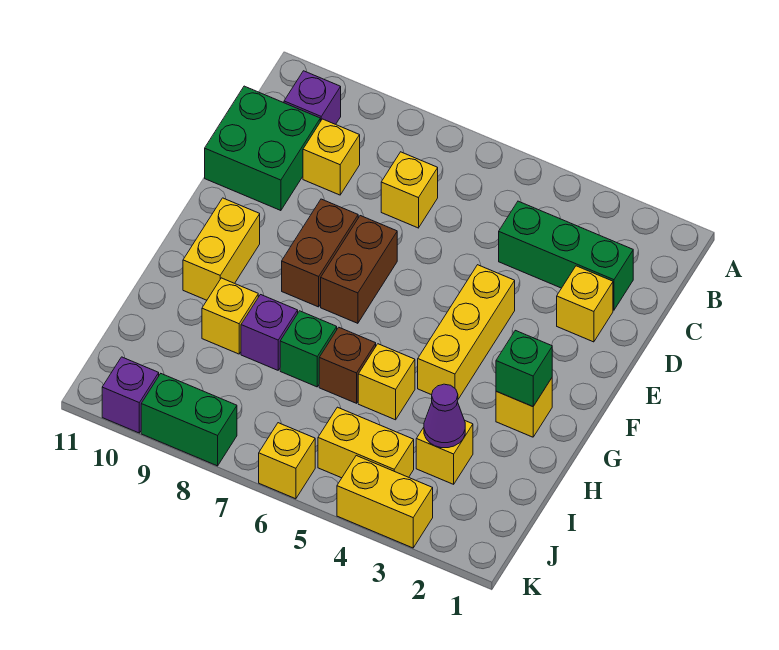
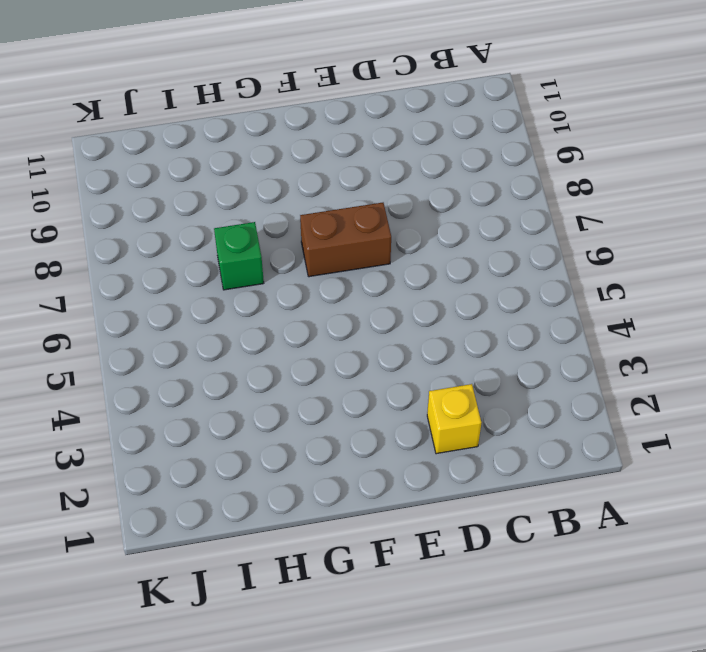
none -> purple brick B10 level 1
none -> green brick C2:C4 level 1
none -> yellow brick C7 level 1

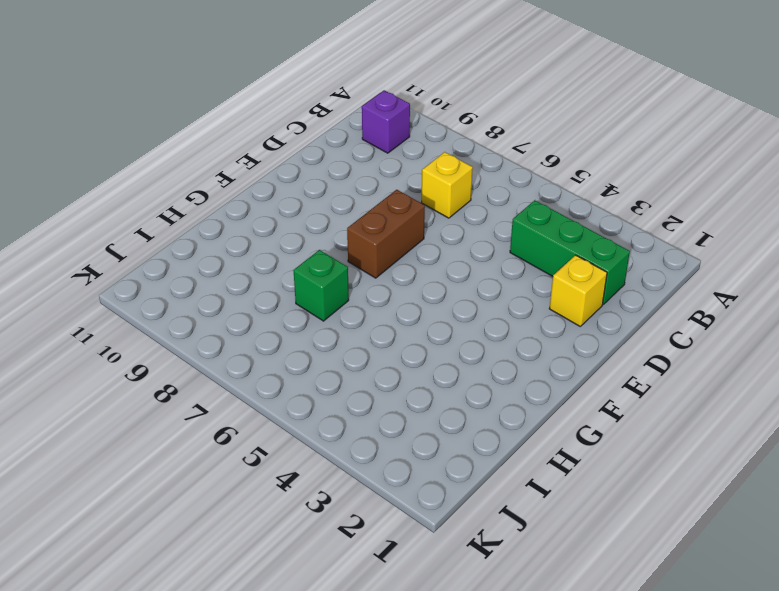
none -> yellow brick C9 level 1
none -> green brick C10:D11 level 1
none -> yellow brick E4:G4 level 1

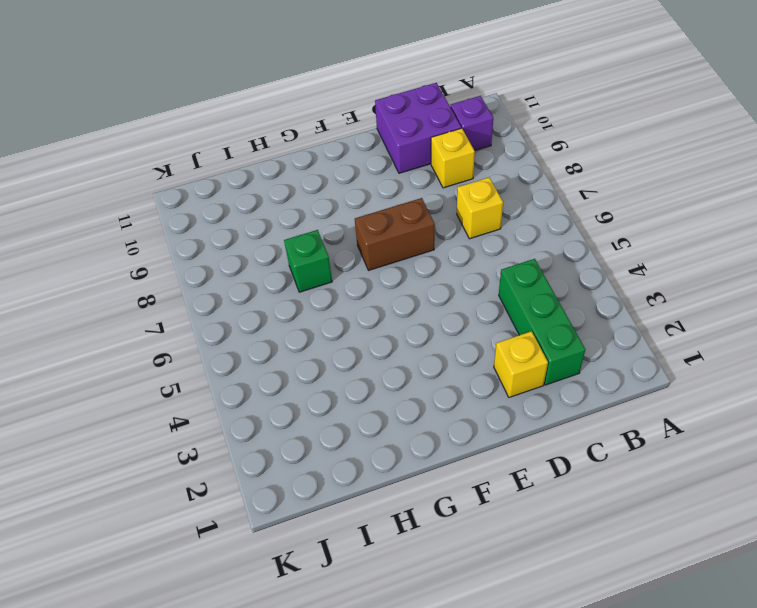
purple brick C10:D11 level 1 -> green brick C10:D11 level 1
none -> yellow brick E4:G4 level 1
none -> brown brick E8:F8 level 1
none -> yellow brick F10:G10 level 1

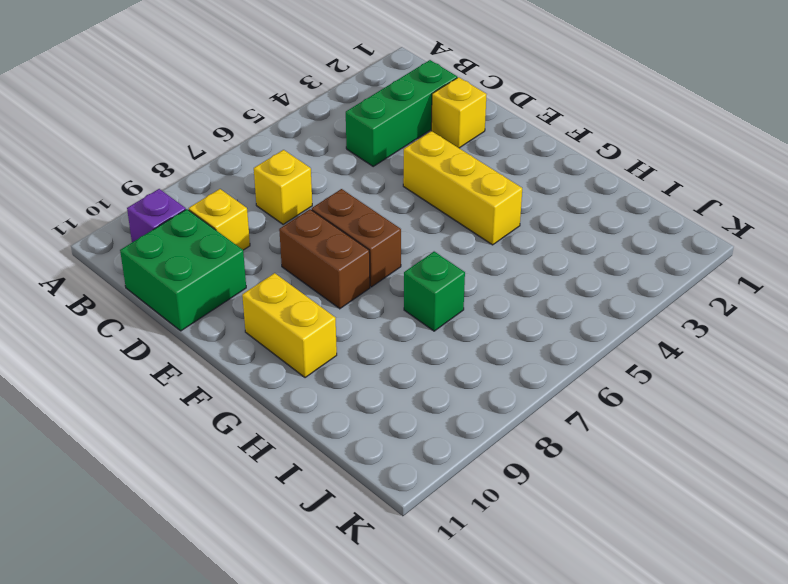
none -> yellow brick G2 level 1
none -> yellow brick H5 level 1
none -> brown brick H6 level 1

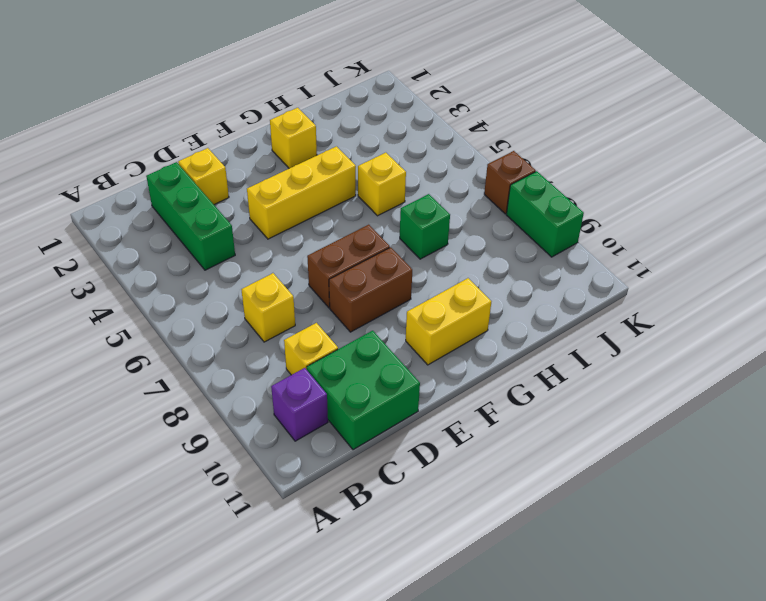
brown brick K7 level 1 -> brown brick H6 level 1
none -> purple brick H8 level 1
none -> yellow brick H9 level 1
none -> yellow brick I3 level 1

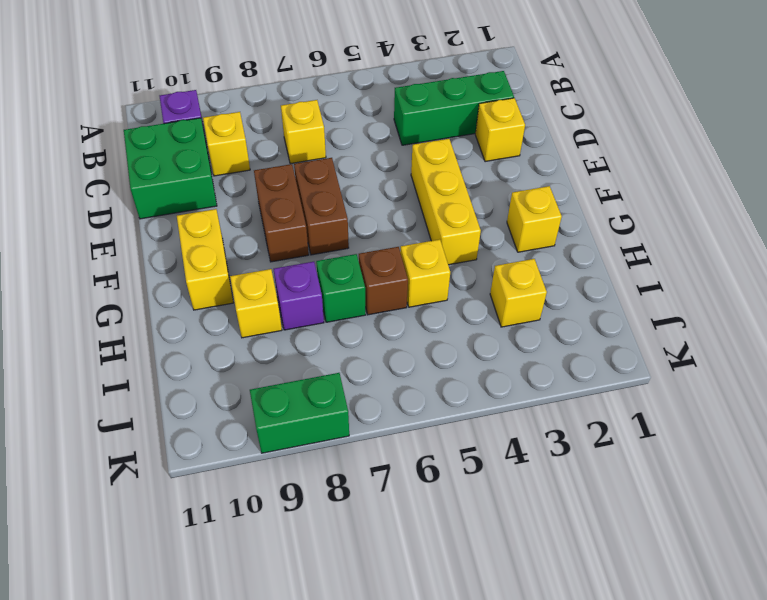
none -> yellow brick J4:J5 level 1
none -> yellow brick K3:K4 level 1
none -> yellow brick K6 level 1

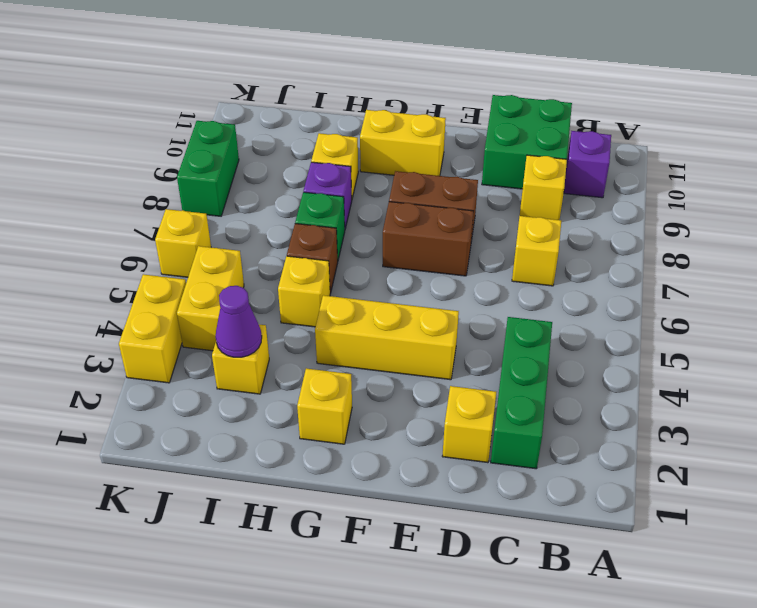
none -> purple brick K10 level 1
none -> green brick G2 level 2

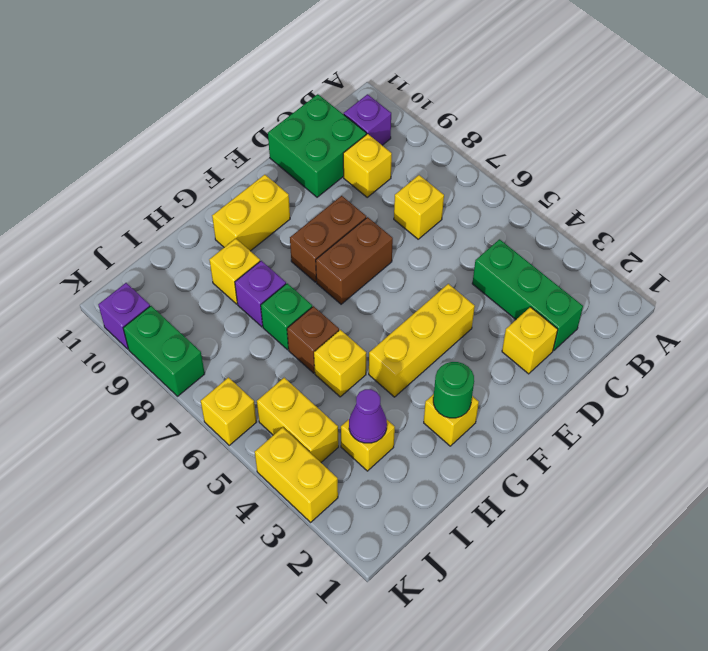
green round brick G2 level 2 -> green brick G2 level 2

